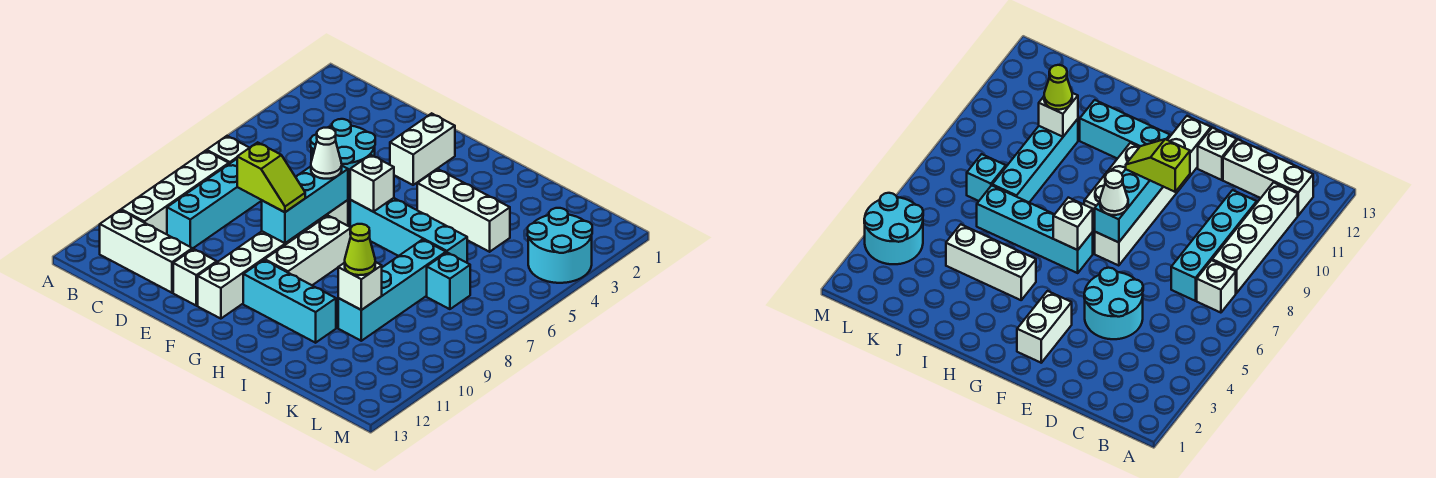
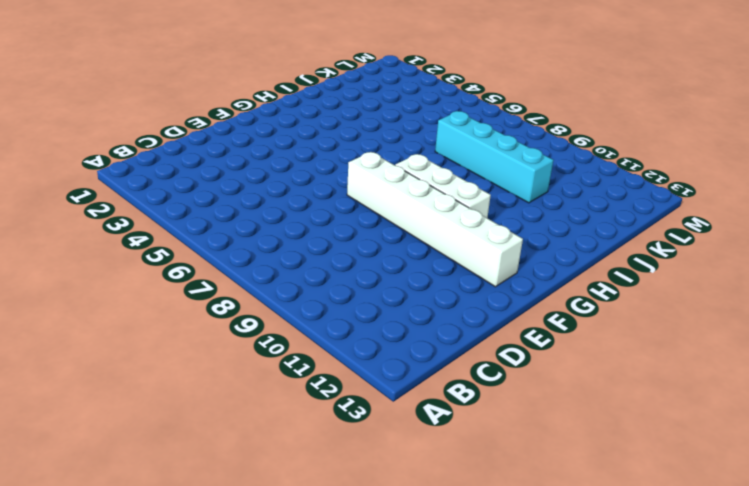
none -> white brick B7 level 1
none -> white brick B8:B11 level 1
none -> white brick B12:D12 level 1

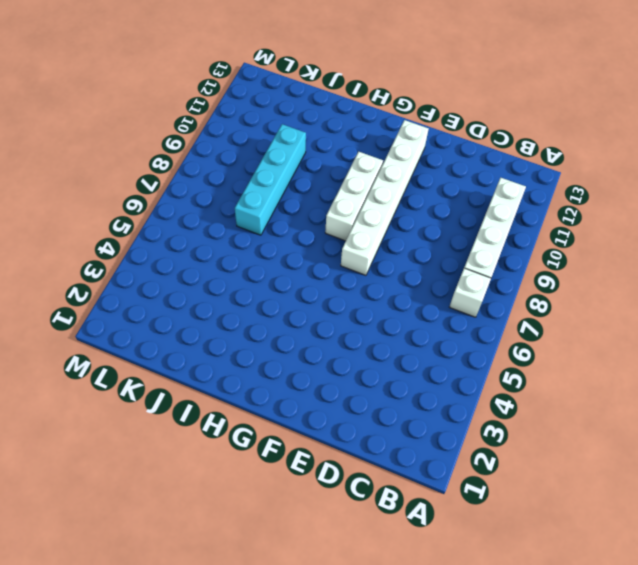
none -> white brick B12:D12 level 1
none -> cyan brick C7:C10 level 1
none -> cyan round brick D4:E5 level 1

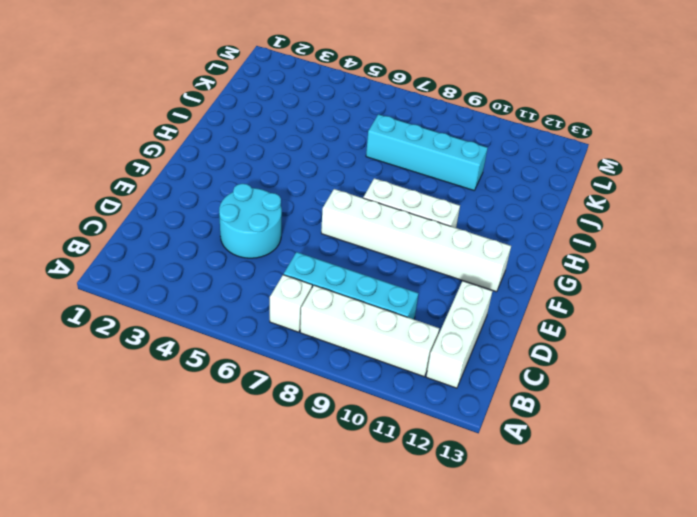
none -> white brick E12 level 1
none -> white brick F2:F3 level 1
none -> cyan brick G6:J6 level 1

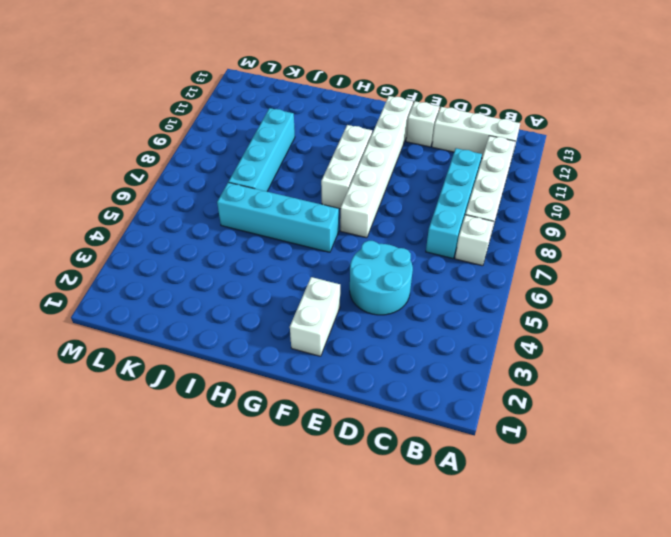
none -> cyan brick G11:I11 level 1
none -> white brick H4:J4 level 1
none -> cyan brick K7 level 1

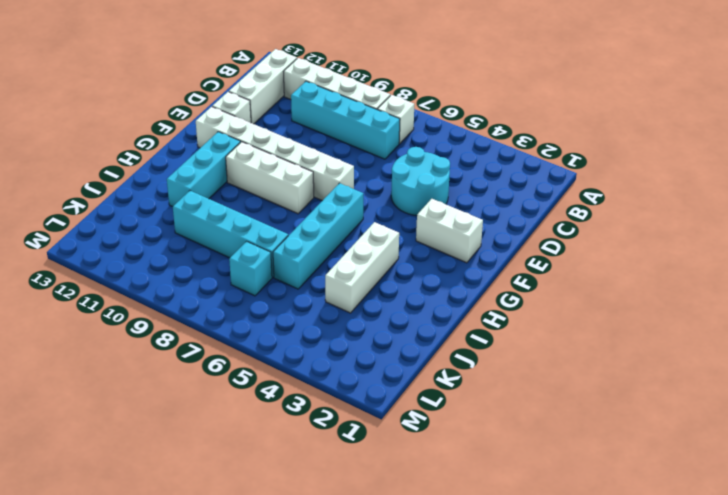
none -> cyan round brick L3:M4 level 1
none -> cyan brick F7:F9 level 2
none -> white brick G6 level 2

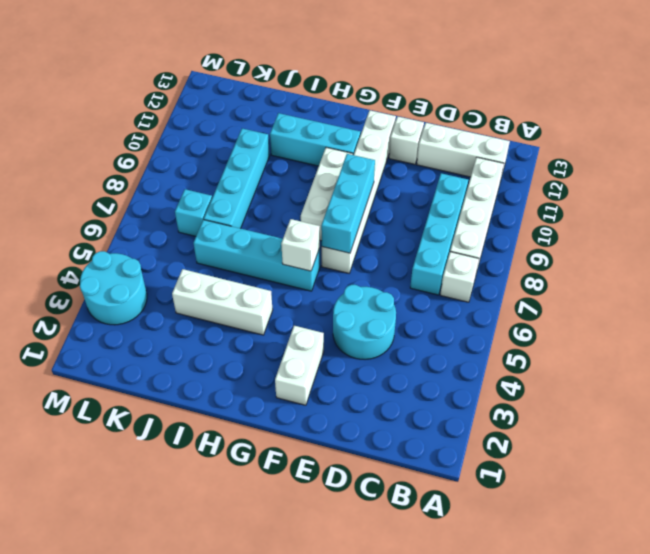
none -> white brick J10 level 2
none -> lime slope E9:F9 level 3 top E
none -> white cone F7 level 3

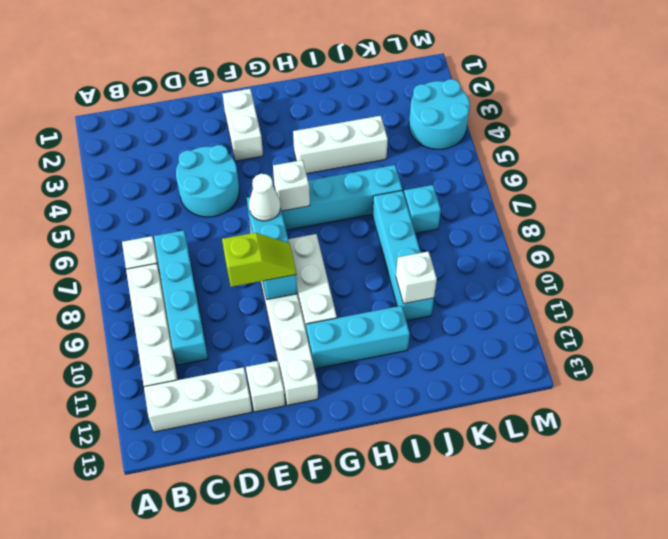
none -> lime cone J10 level 3

